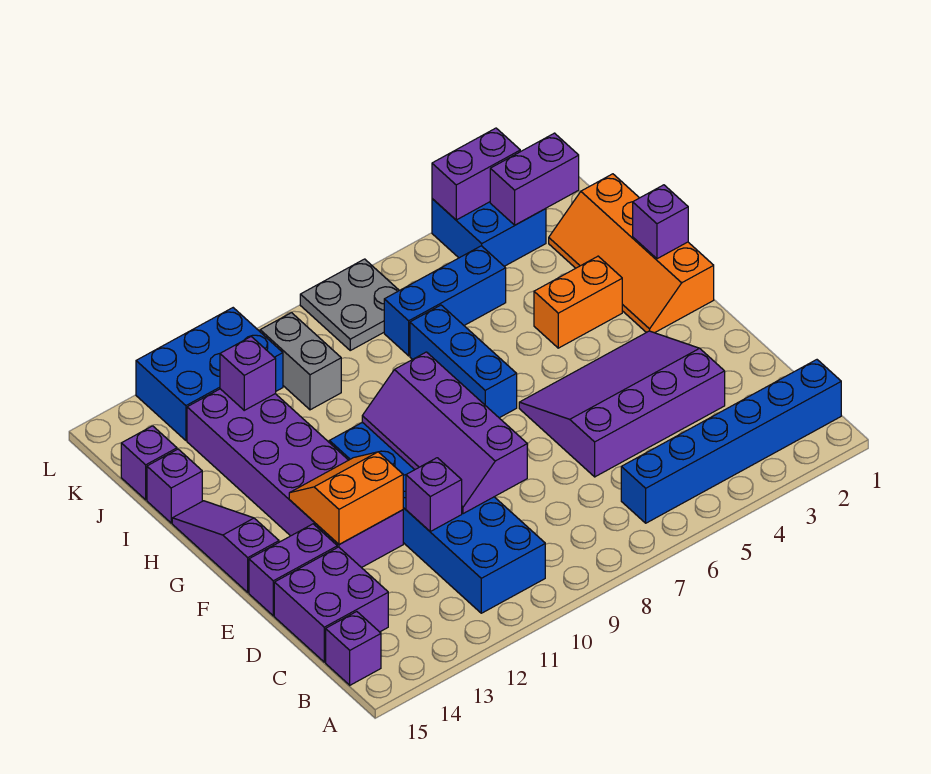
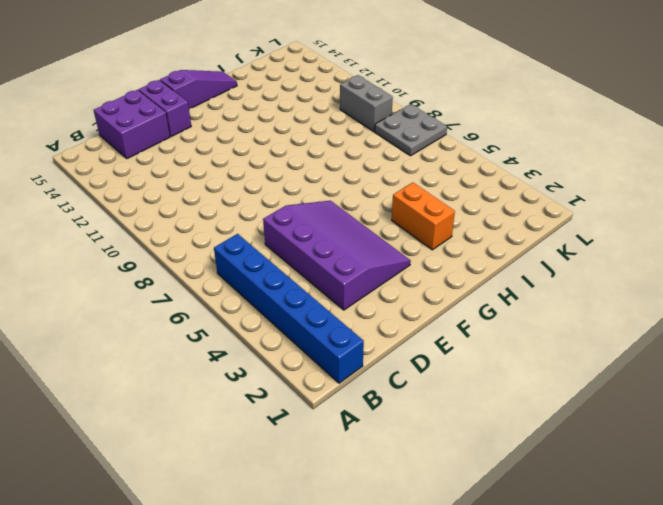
grey brick K9:K10 level 1 -> grey brick J10:K10 level 1
none -> blue brick B10:G11 level 1
none -> purple brick B15 level 1
none -> purple brick E12:J13 level 1

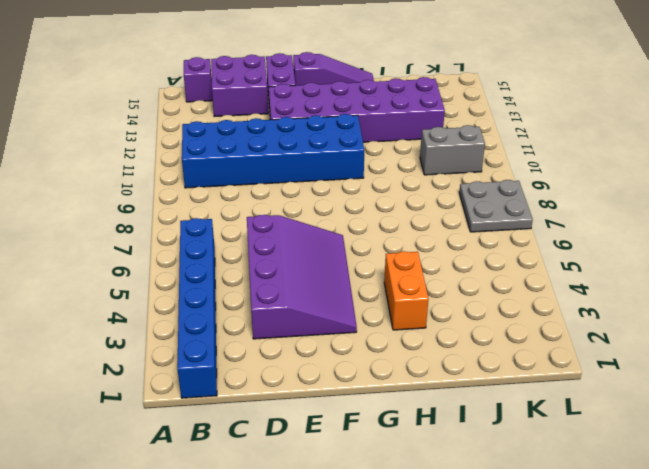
none -> orange slope G1:J2 level 1 top 1
none -> blue brick G7:I7 level 1
none -> purple brick I15 level 1

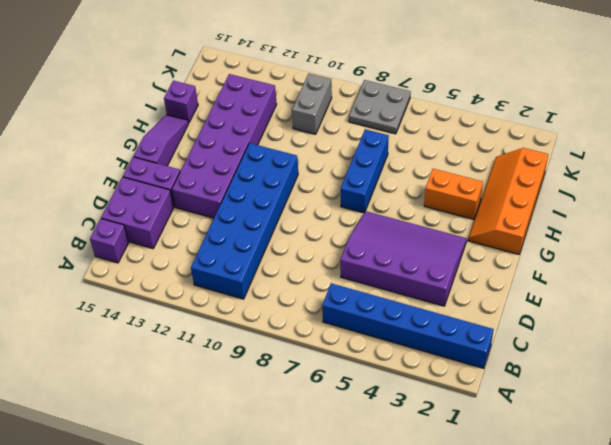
none -> blue brick J5:J7 level 1
none -> purple brick J15 level 1
none -> blue brick K3:L4 level 1

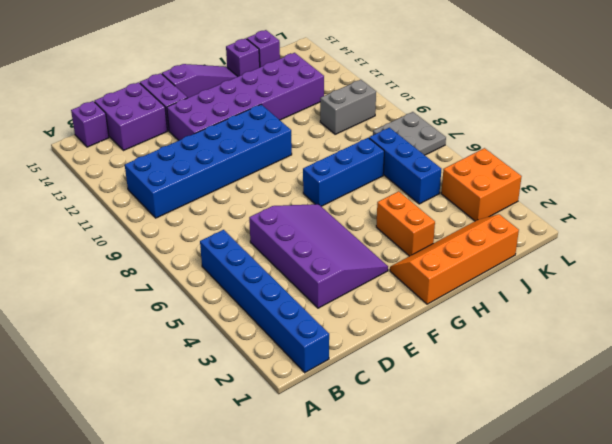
orange brick K3:L4 level 1 -> blue brick K3:L4 level 1
none -> blue brick K11:L13 level 1
none -> purple slope D9:G10 level 2 top 9
none -> purple brick D11 level 2

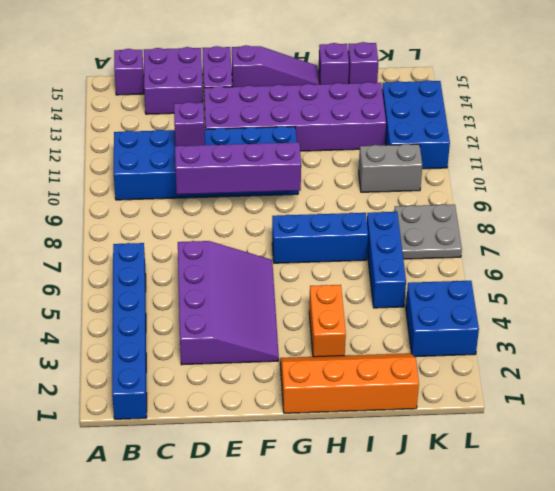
none -> orange slope E12:F13 level 2 top E
none -> purple brick H1 level 2
none -> purple brick J12 level 2

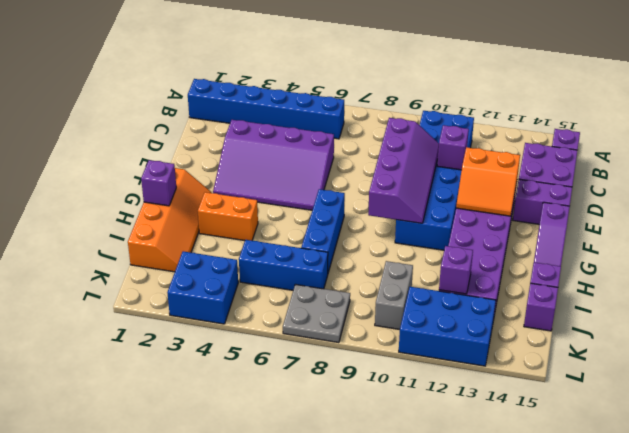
none -> purple brick K2:K3 level 2
none -> purple brick L3:L4 level 2

